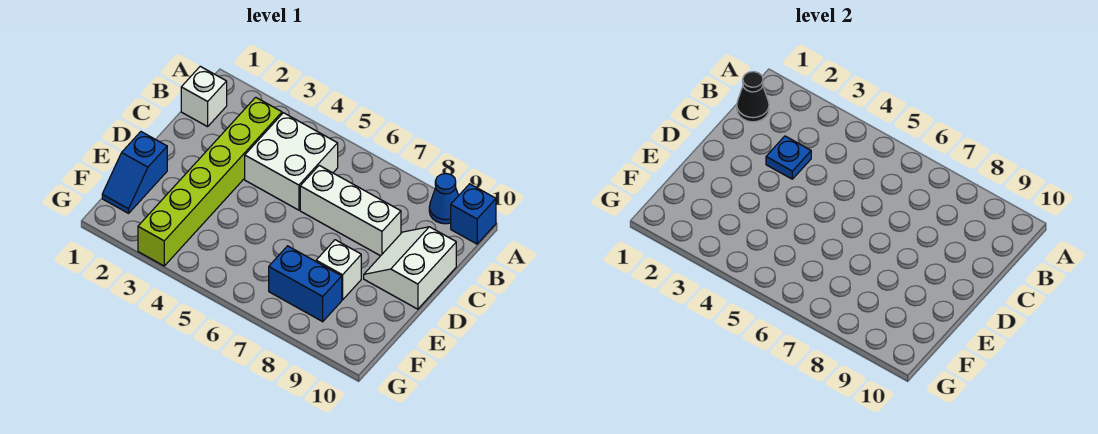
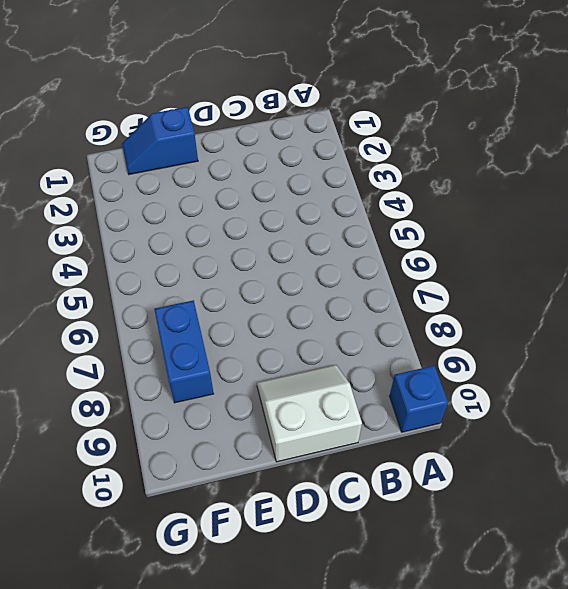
none -> blue cone A9 level 1
none -> white brick B1 level 1
none -> lime brick B3:G3 level 1

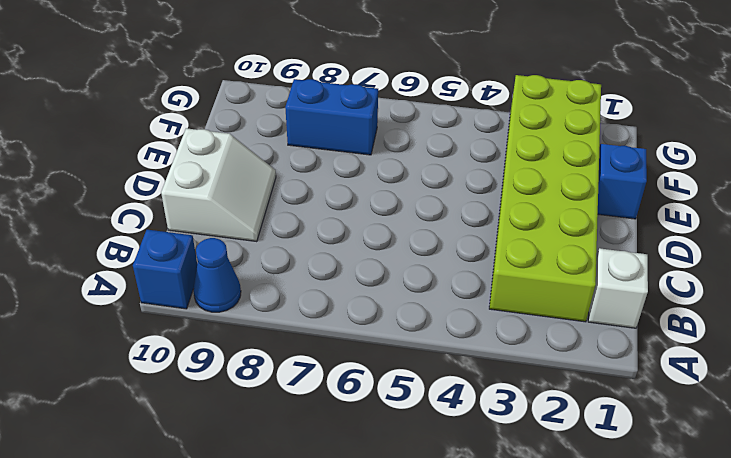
lime brick B2:G3 level 1 -> lime brick B3:G3 level 1
none -> white brick B4:C5 level 1
none -> white brick C6:C8 level 1
none -> white brick E8 level 1

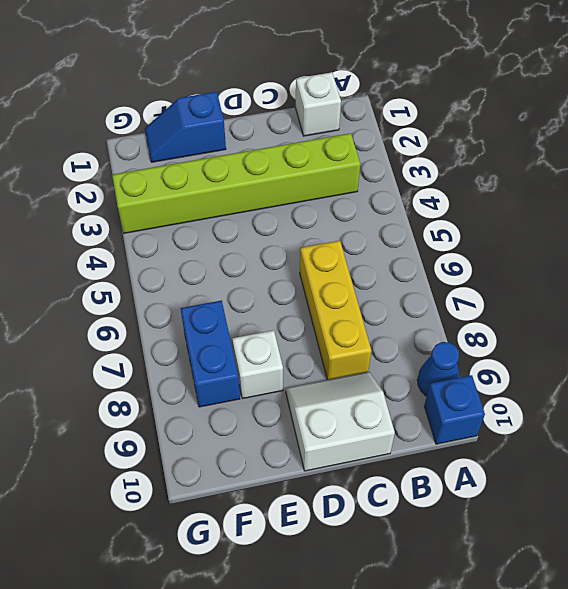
yellow brick C6:C8 level 1 -> white brick C6:C8 level 1
none -> white brick B4:C5 level 1
none -> black cone B1 level 2
none -> blue plate C3 level 2

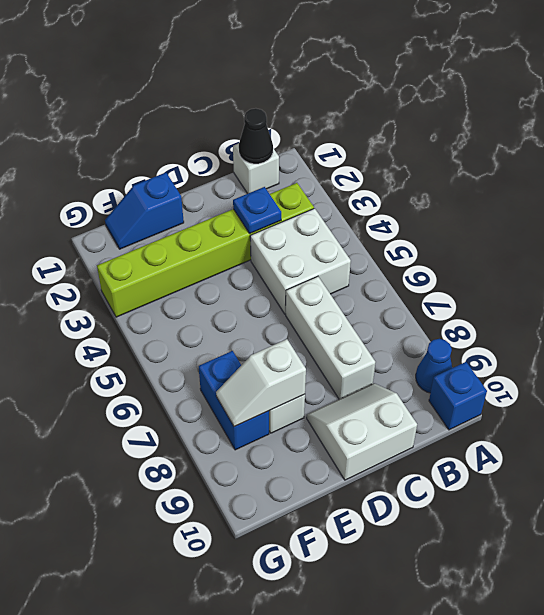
white slope E8:F8 level 2 top E -> none

